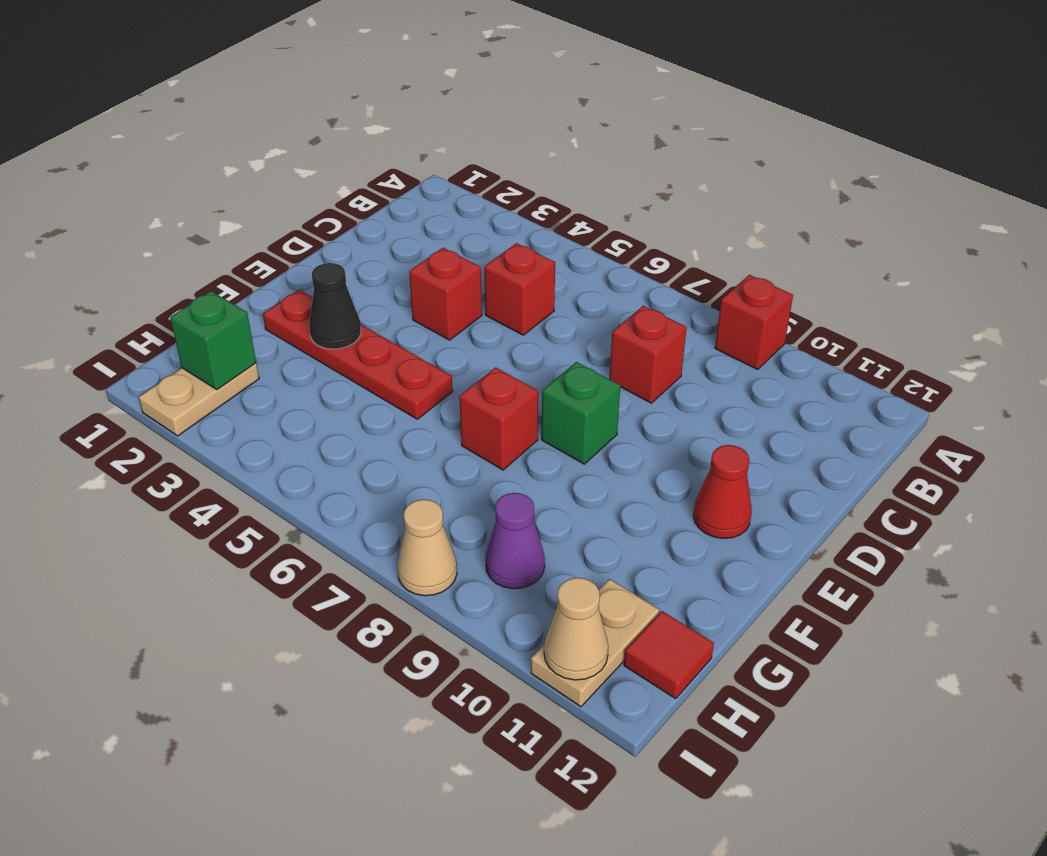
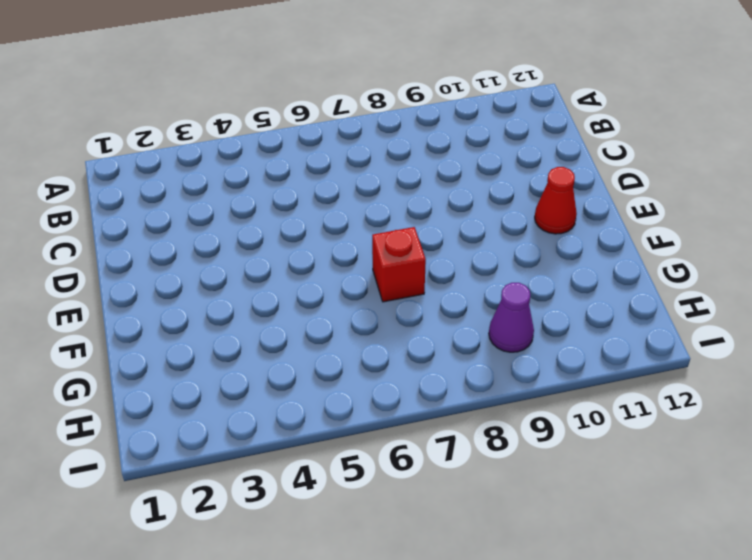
none -> red brick A9 level 1
none -> red brick C5 level 1
none -> red brick C8 level 1

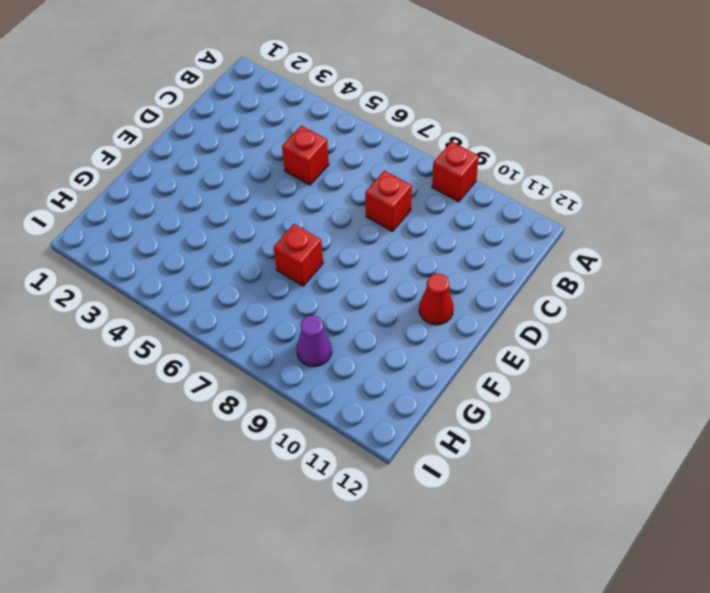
none -> red brick D4 level 1
none -> green brick E8 level 1
none -> red plate F2:F5 level 1

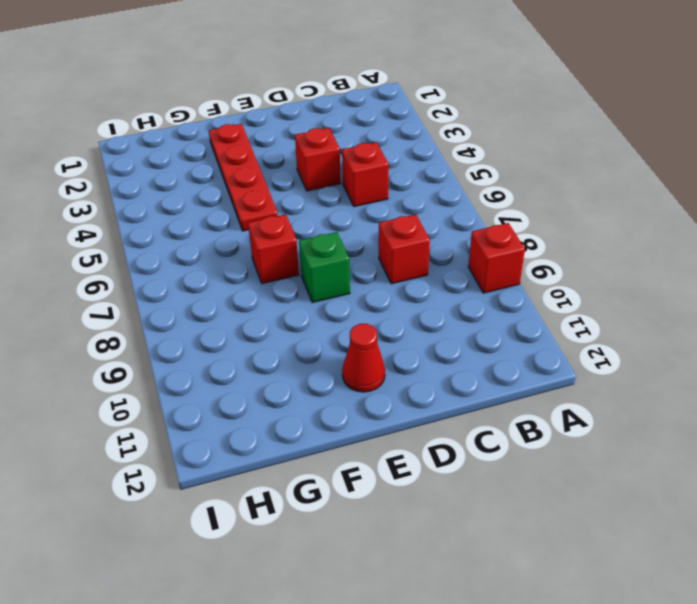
none -> tan plate H2:I2 level 1
none -> purple cone H9 level 1
none -> tan plate H11:I11 level 1

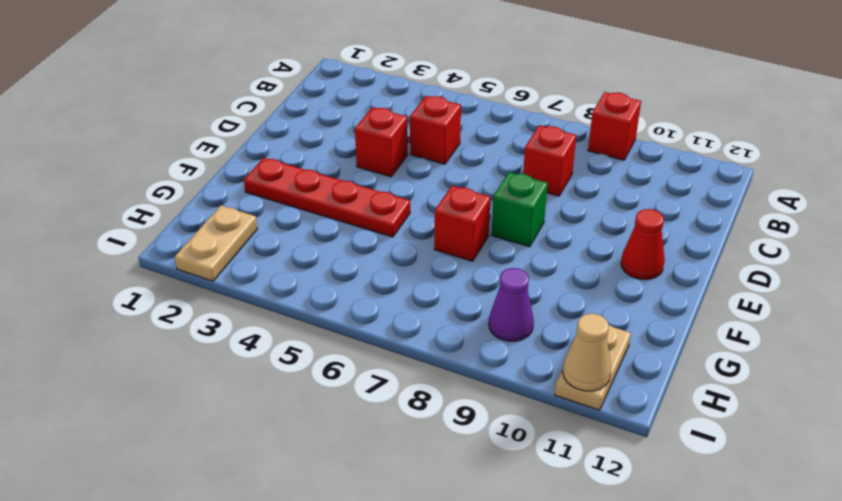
none -> red tile H12 level 1
none -> tan cone I8 level 1
none -> black cone F3 level 2

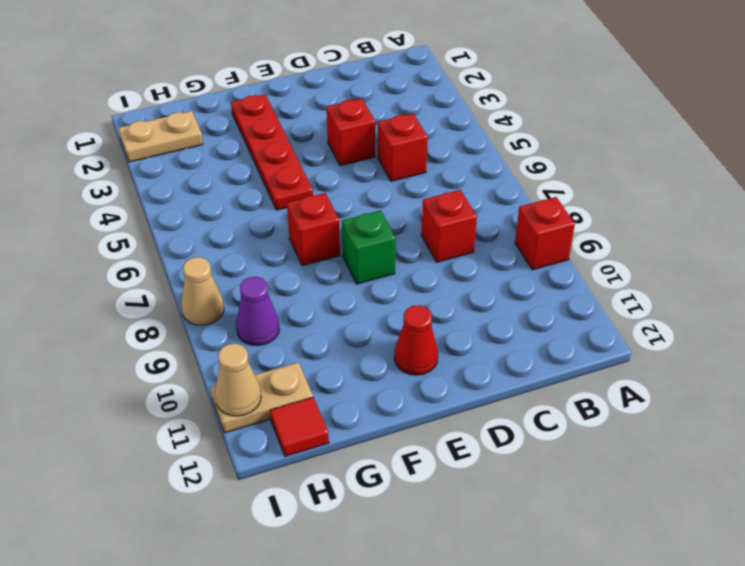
none -> black cone F3 level 2
none -> green brick H2 level 2

